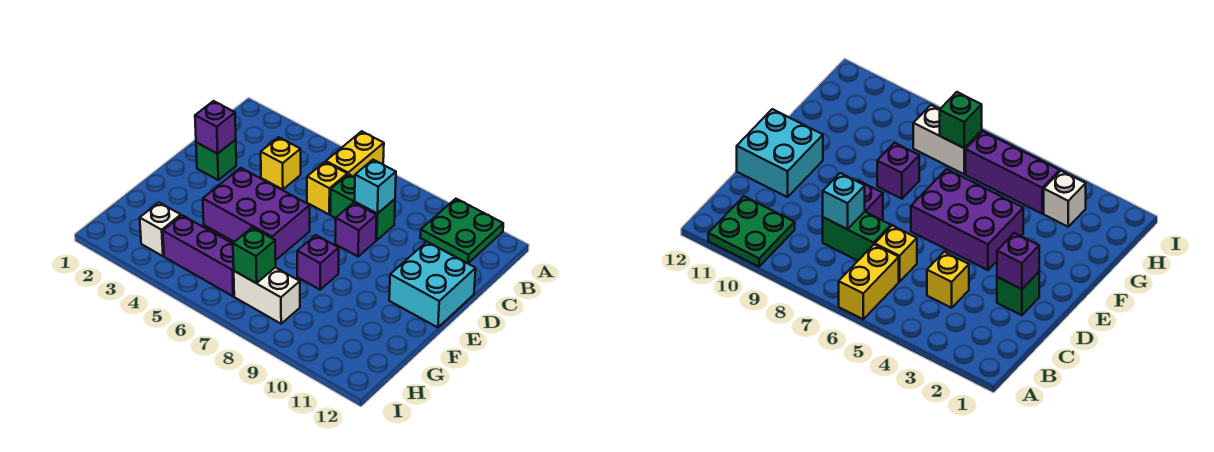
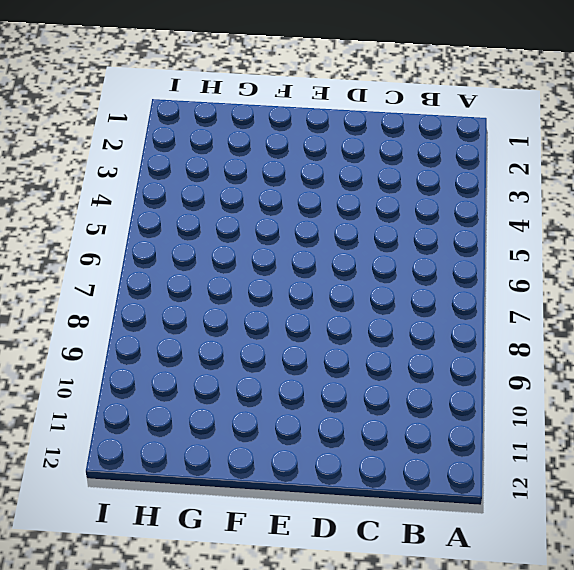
none -> yellow brick A6:B6 level 1
none -> green plate A10:B11 level 1
none -> yellow brick C4 level 1

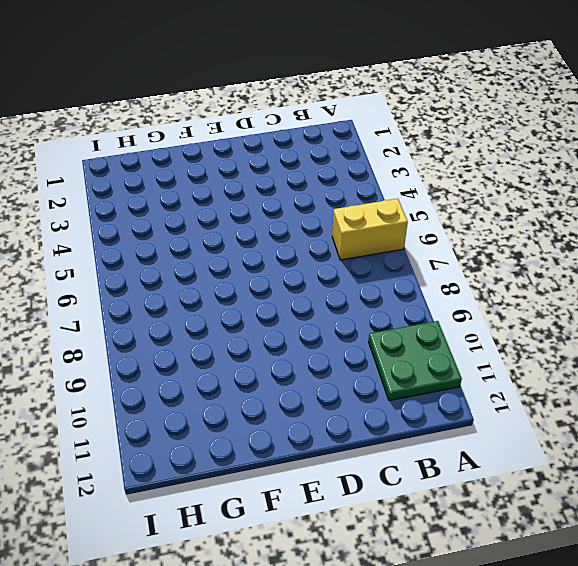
none -> yellow brick C4 level 1
none -> yellow brick C6 level 1
none -> green brick C7:C8 level 1

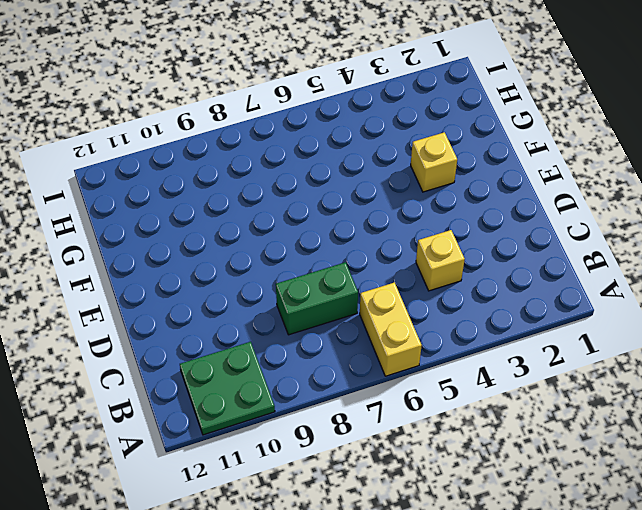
yellow brick F3 level 1 -> yellow brick C6 level 1
none -> green brick D2 level 1
none -> purple brick D8 level 1
none -> cyan brick D11:E12 level 1

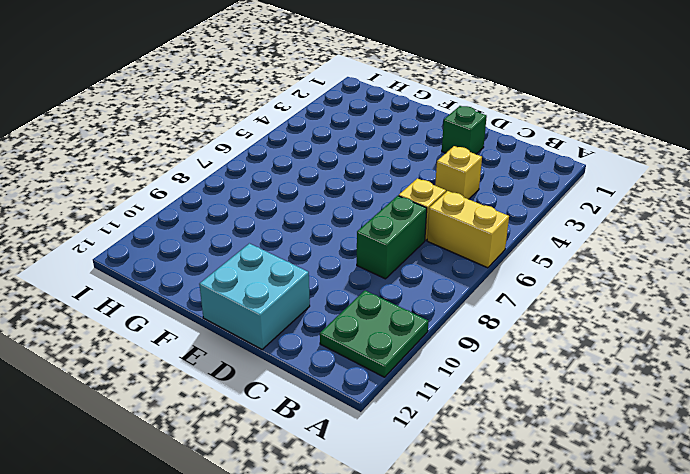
none -> purple brick D8 level 1
none -> purple brick E4:F6 level 1
none -> purple brick F8 level 1

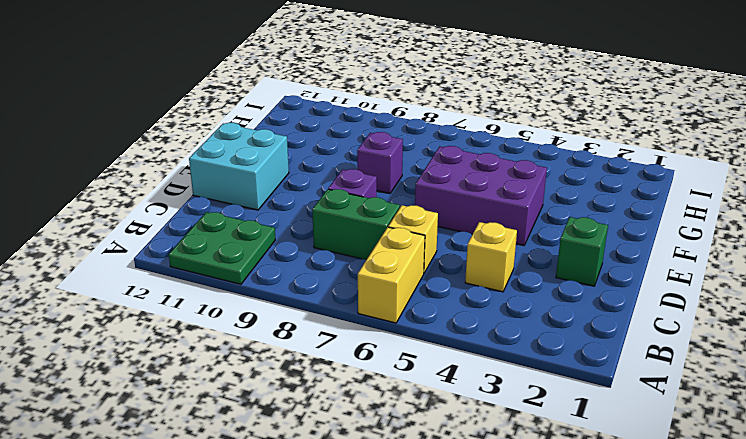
none -> white brick H3 level 1
none -> purple brick H4:H6 level 1
none -> white brick H7:H8 level 1

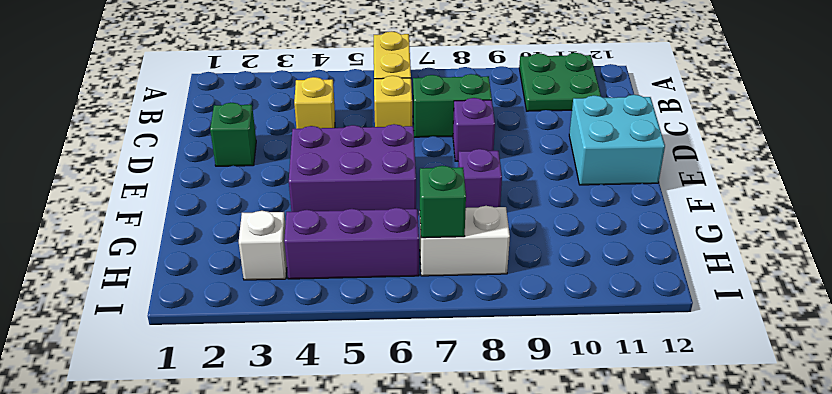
none -> cyan brick C8 level 2
none -> purple brick D2 level 2

